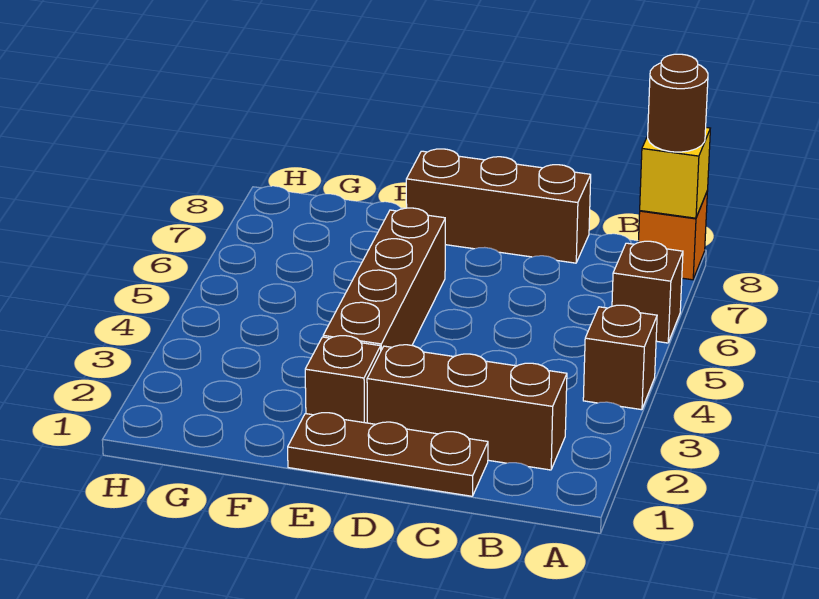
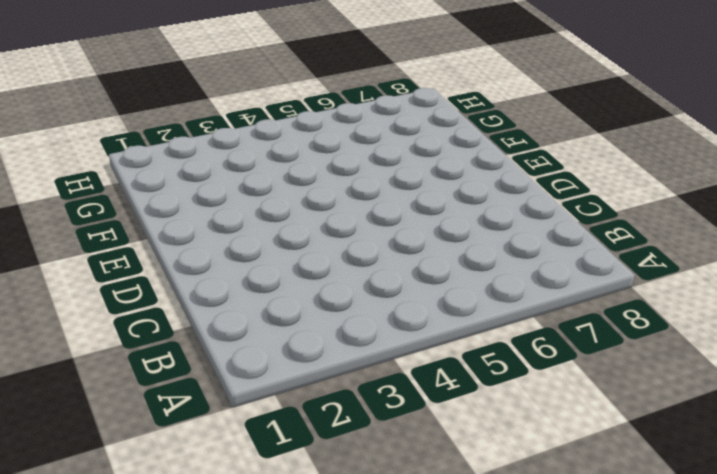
none -> brown brick A4 level 1
none -> brown brick A6 level 1

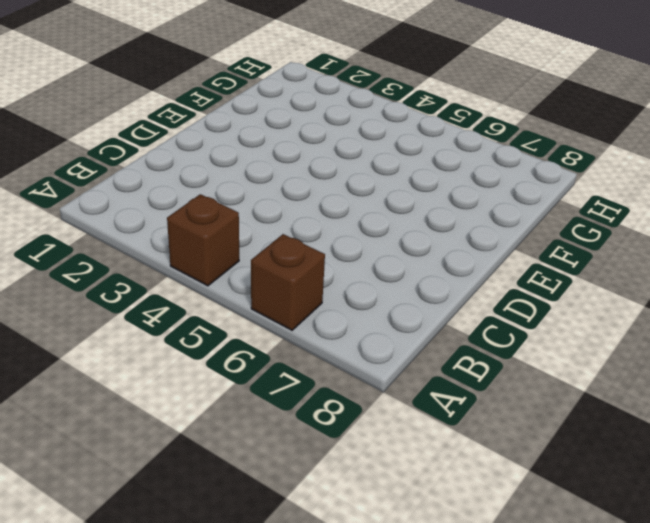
none -> orange brick A8 level 1
none -> brown brick B2:D2 level 1

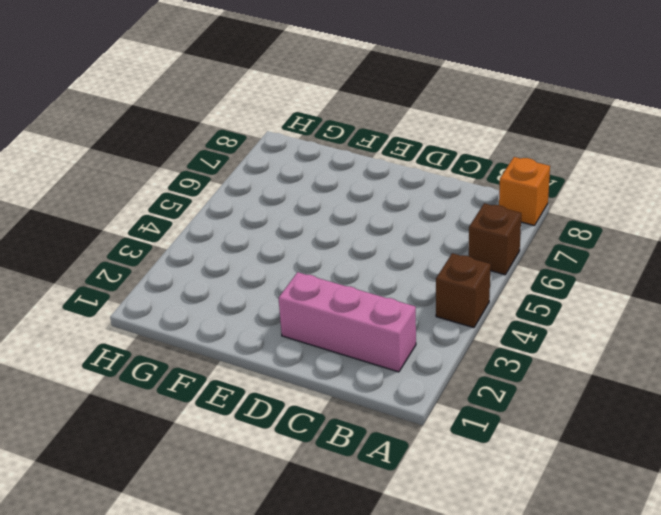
pink brick B2:D2 level 1 -> brown brick B2:D2 level 1
none -> brown plate C1:E1 level 1
none -> brown brick C8:E8 level 1

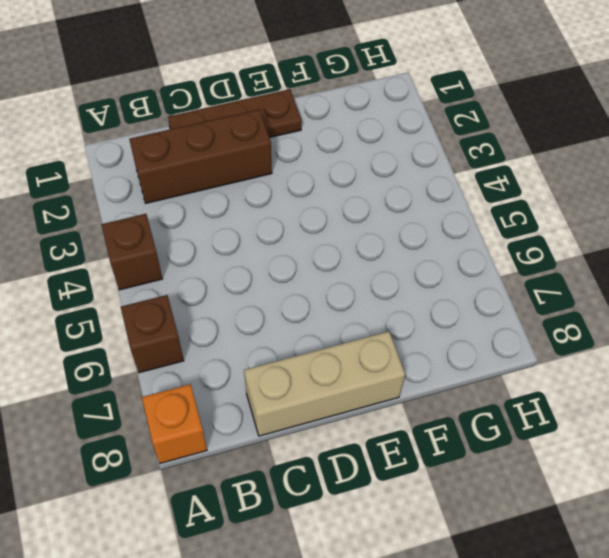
tan brick C8:E8 level 1 -> brown brick C8:E8 level 1
none -> brown brick E2 level 1
none -> brown brick E3:E6 level 1

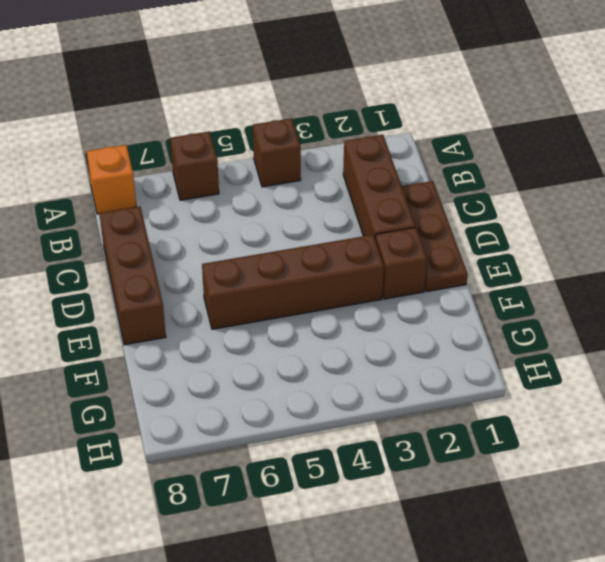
none -> yellow brick A8 level 2
none -> brown round brick A8 level 3

